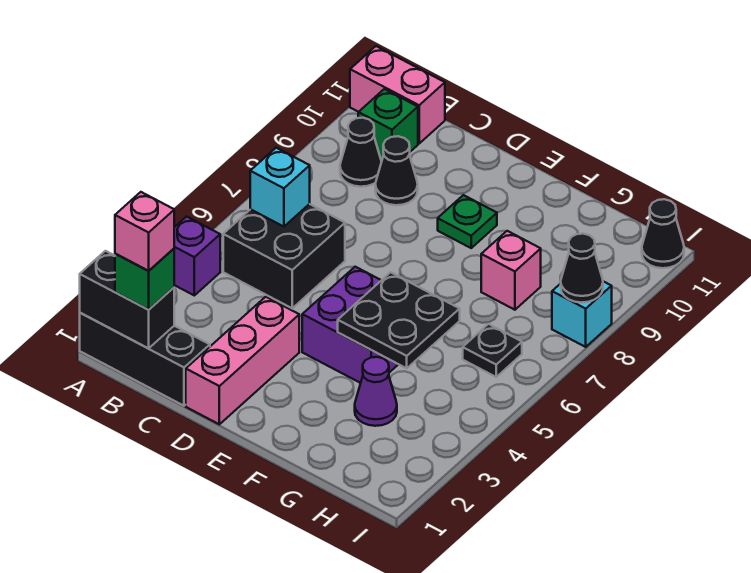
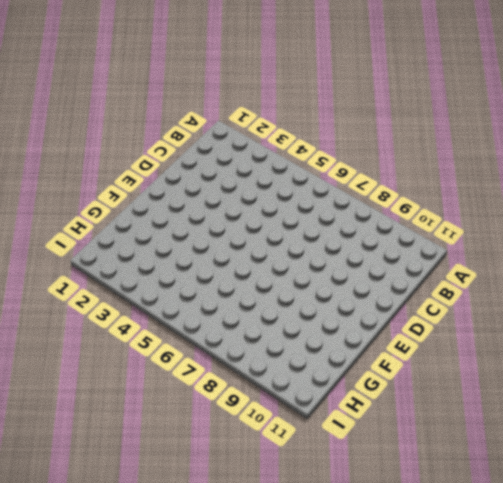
none -> black brick A1:C1 level 1
none -> purple brick A4 level 1
none -> pink brick A11:B11 level 1

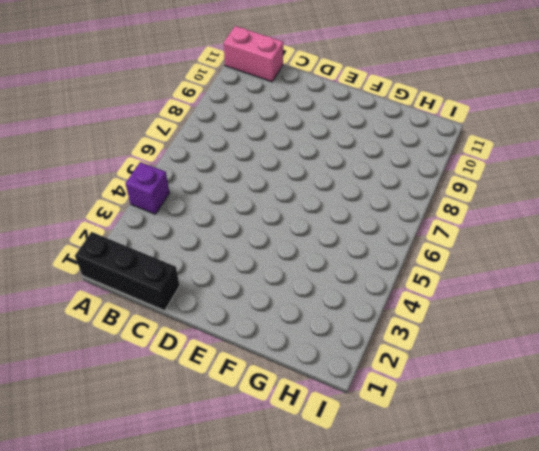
none -> black brick B5:C6 level 1
none -> black cone B9 level 1
none -> green brick B10 level 1

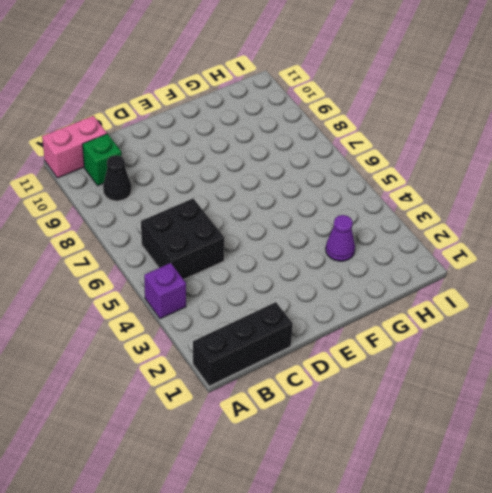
none -> black cone C9 level 1
none -> pink brick D1:D3 level 1
none -> purple brick E4:F5 level 1

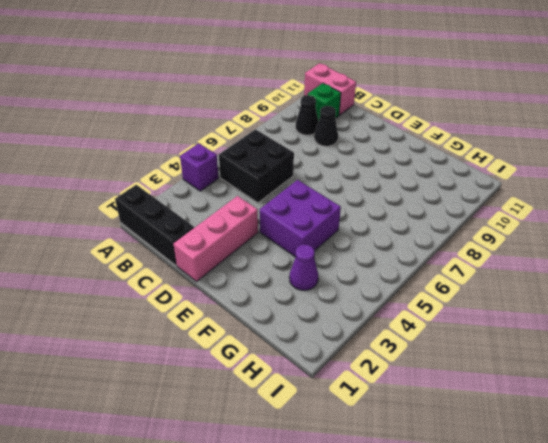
none -> green plate E9 level 1
none -> pink brick G8 level 1
none -> black plate H6 level 1

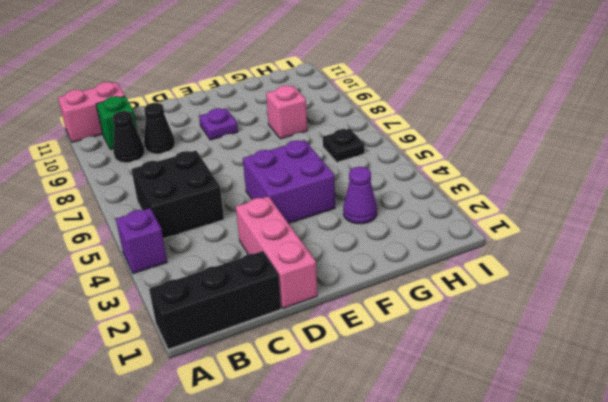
purple plate E9 level 1 -> green plate E9 level 1
none -> cyan brick I8 level 1
none -> black cone I11 level 1
none -> black brick A1:B1 level 2

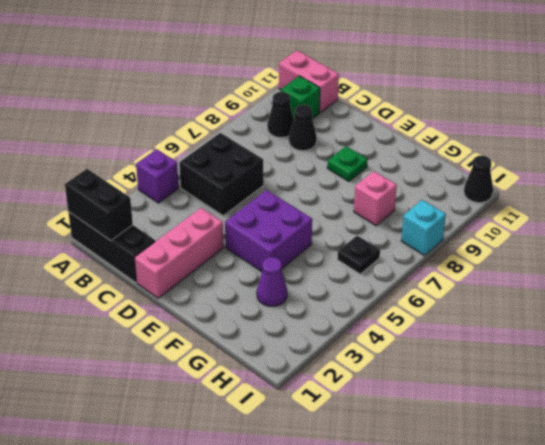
none -> cyan brick B6 level 2
none -> black plate F4:G5 level 2
none -> black cone I8 level 2

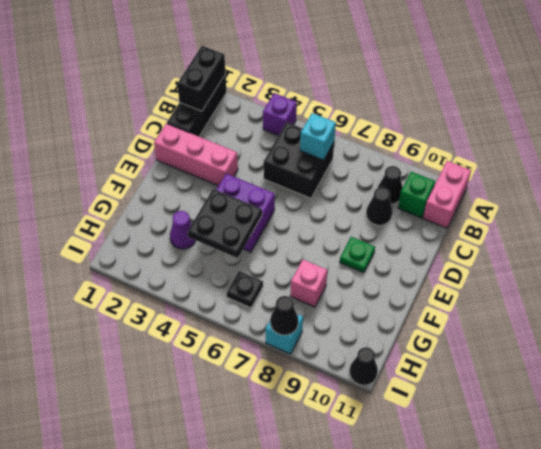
none -> green brick B1 level 3
none -> pink brick B1 level 4

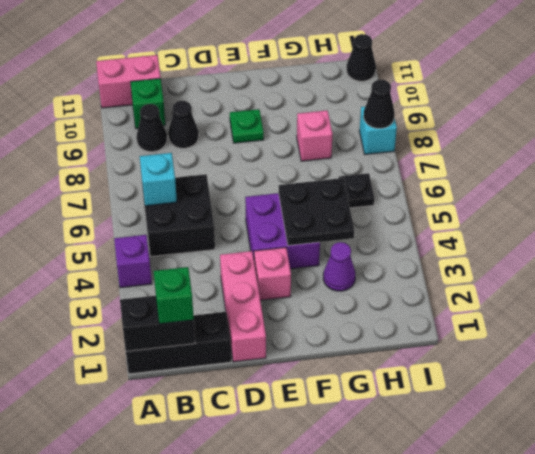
pink brick E3 level 1 -> pink brick B1 level 4

